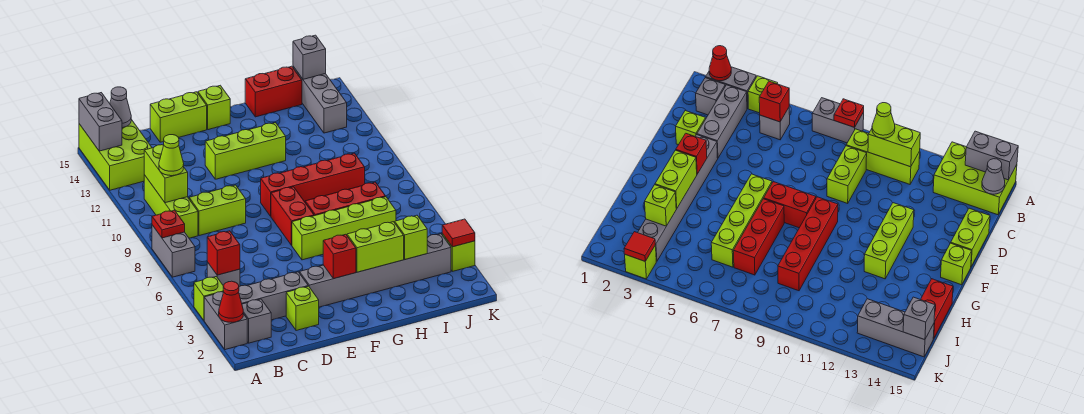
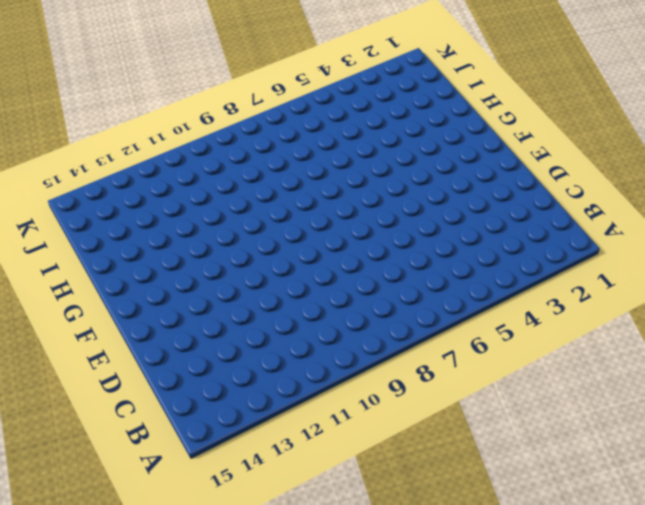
none -> grey brick A2:A3 level 1
none -> lime brick A4 level 1
none -> grey brick A7:A8 level 1
none -> lime brick A13:B15 level 1

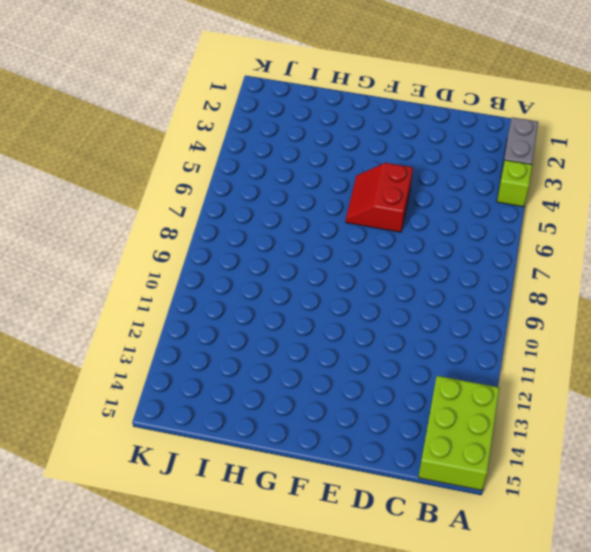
red slope E5:F6 level 1 top E -> lime brick F6:I6 level 1
none -> grey brick A7:A8 level 1
none -> grey brick B2 level 1
none -> grey brick B3:D3 level 1
none -> grey brick B5 level 1

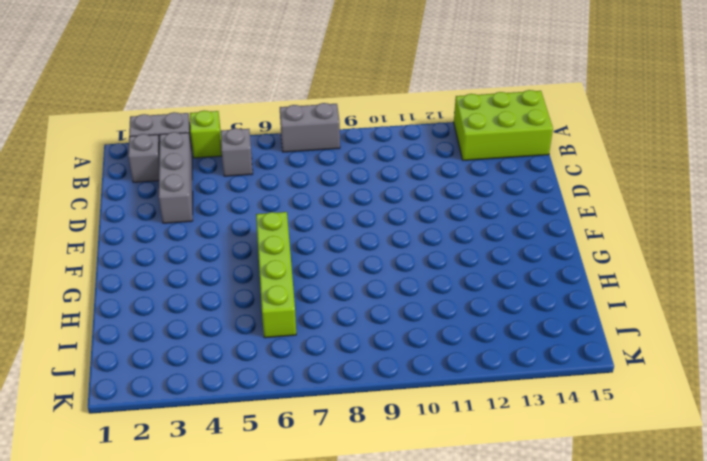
none -> lime brick B9:B11 level 1
none -> lime brick C9:D9 level 1
none -> lime brick D2 level 1
none -> lime brick D15:E15 level 1

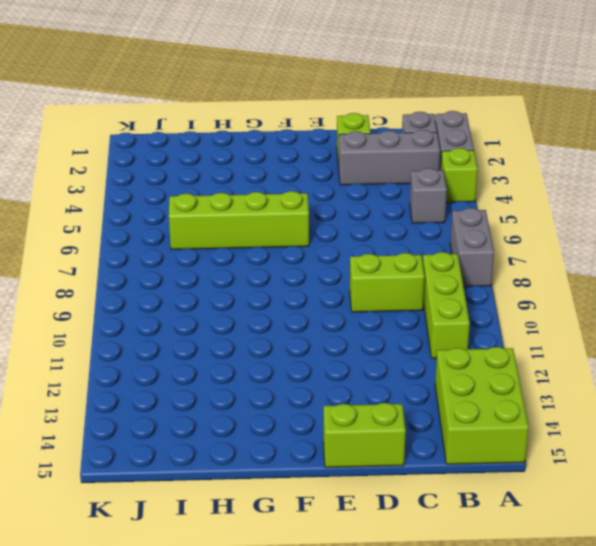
none -> grey brick E3:J3 level 1
none -> lime brick E12:G12 level 1
none -> red brick F7:F8 level 1
none -> red brick F9:I9 level 1

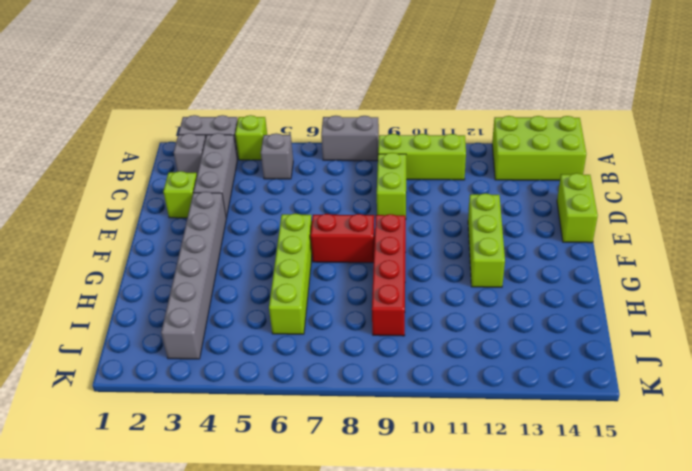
none -> lime brick F15 level 1
none -> red brick G7:I7 level 1
none -> red brick H15:I15 level 1
none -> grey brick J13:J15 level 1

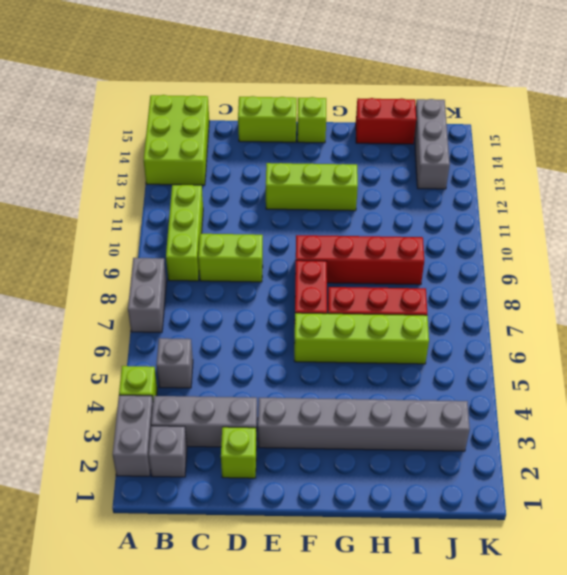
none -> lime brick K3 level 1
none -> red cone A2 level 2
none -> red plate A8 level 2
none -> grey brick A14:A15 level 2

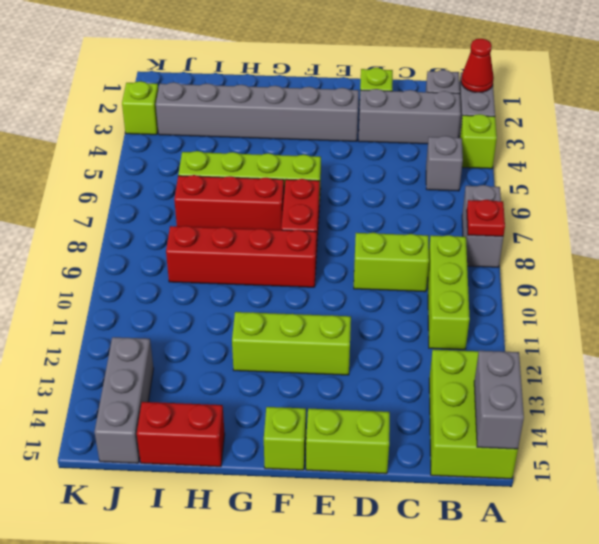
none -> red brick B5 level 2
none -> lime brick B10:B11 level 2
none -> grey cone B15 level 2
none -> red brick F3 level 2

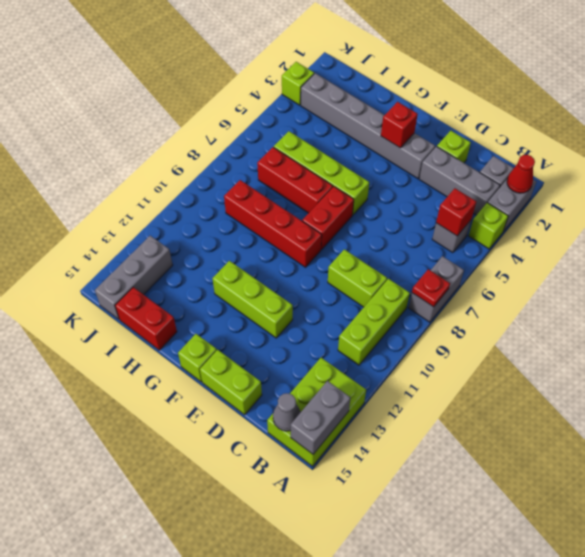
none -> lime brick B10:B11 level 2
none -> lime brick G3:H3 level 2
none -> lime brick I3 level 2
none -> grey brick J15 level 2

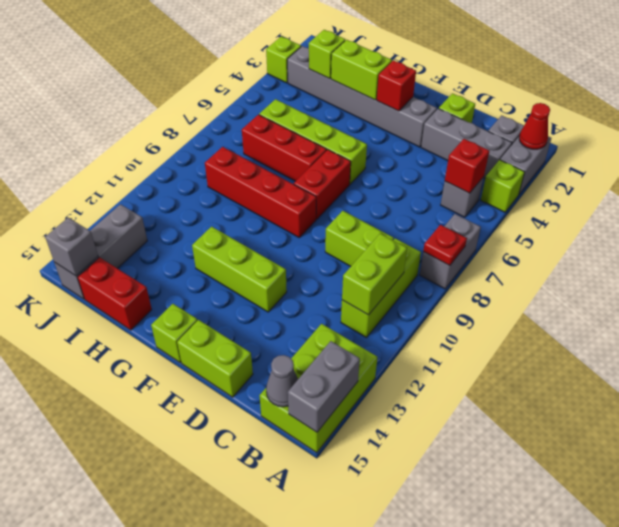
none -> red tile K3 level 2
none -> lime cone B10 level 3

